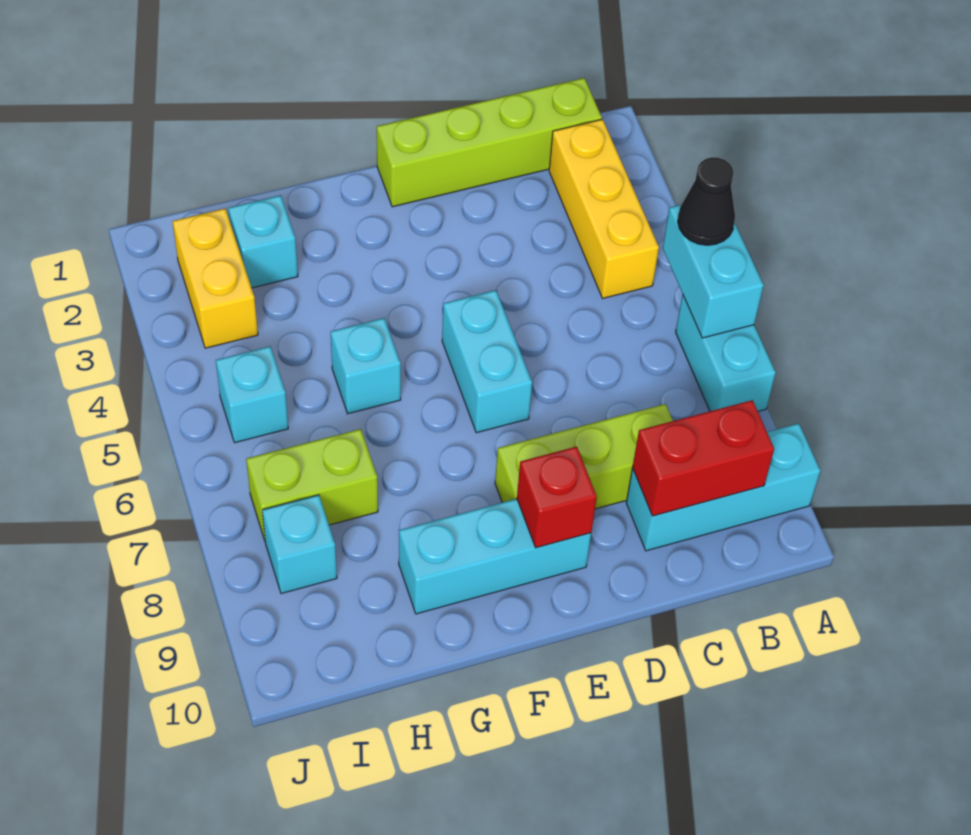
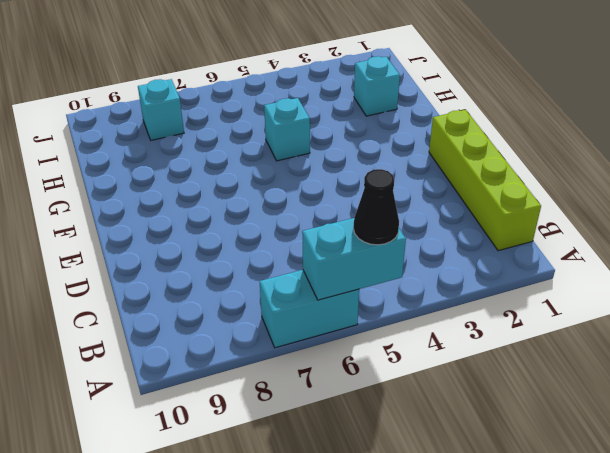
none -> cyan brick A9:C9 level 1
none -> yellow brick B2:B4 level 1
none -> lime brick C8:E8 level 1

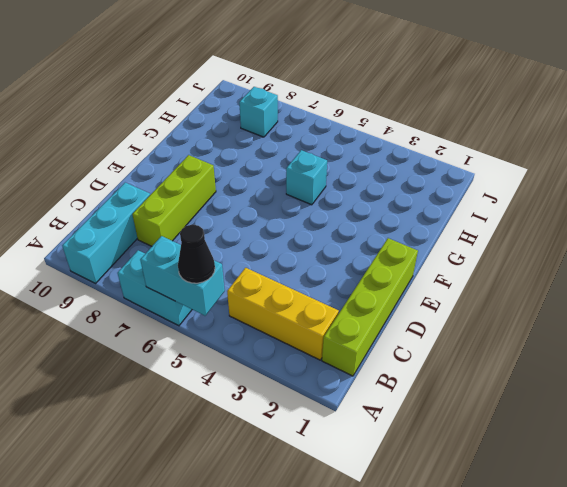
none -> cyan brick E5:E6 level 1
none -> cyan brick E9:G9 level 1
none -> cyan brick H2 level 1

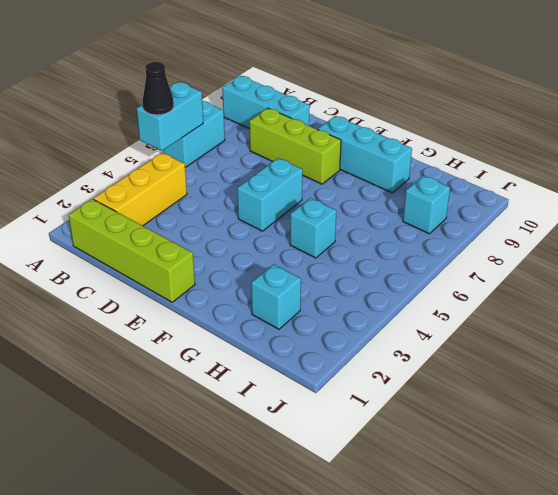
none -> lime brick H7:I7 level 1
none -> yellow brick I2:I3 level 1
none -> cyan brick I5 level 1

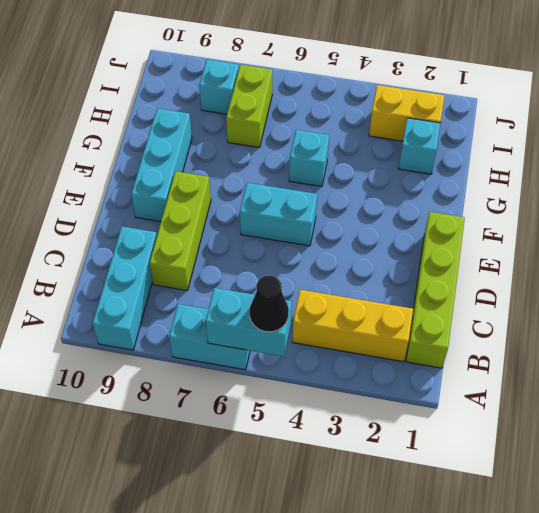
none -> cyan brick I5 level 1
none -> red brick B9:C9 level 2
none -> red brick E9 level 2

